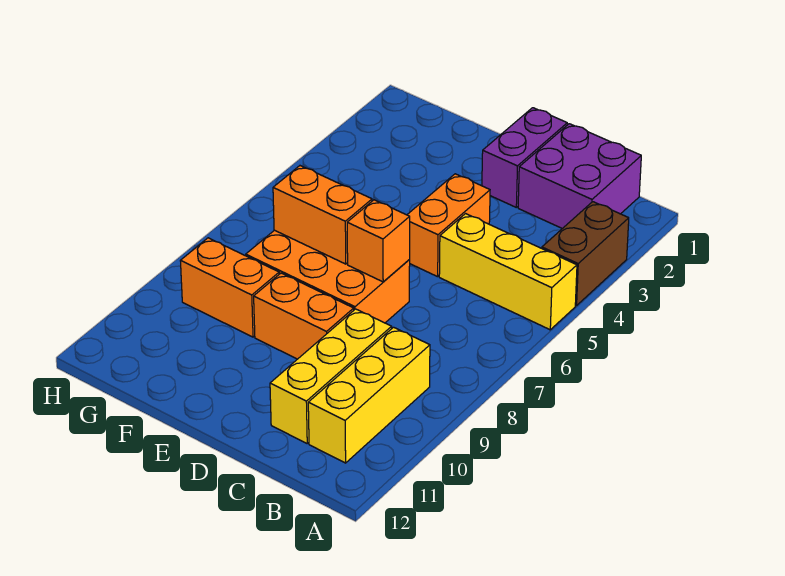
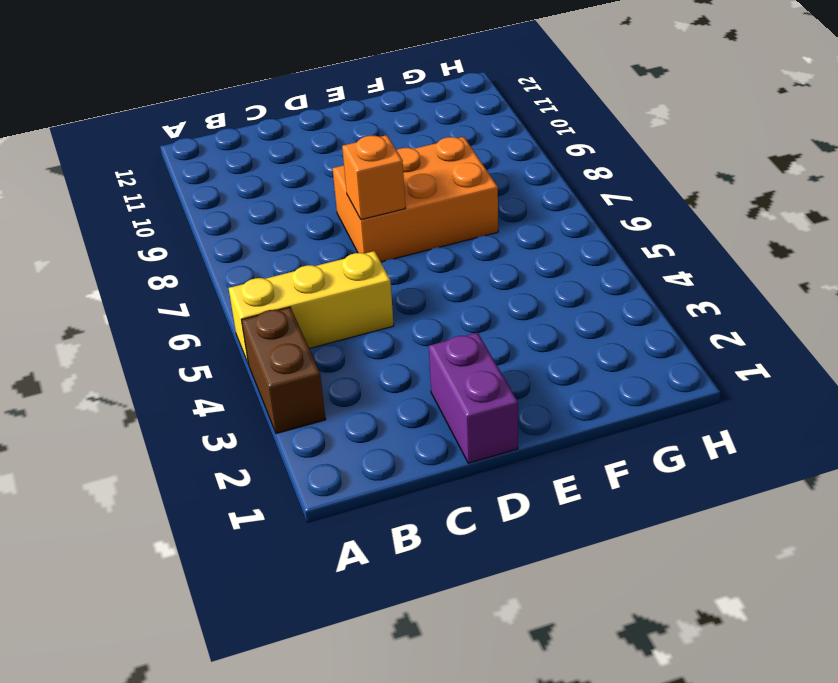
none -> purple brick B1:C2 level 1
none -> yellow brick B9:B11 level 1
none -> yellow brick C9:C11 level 1

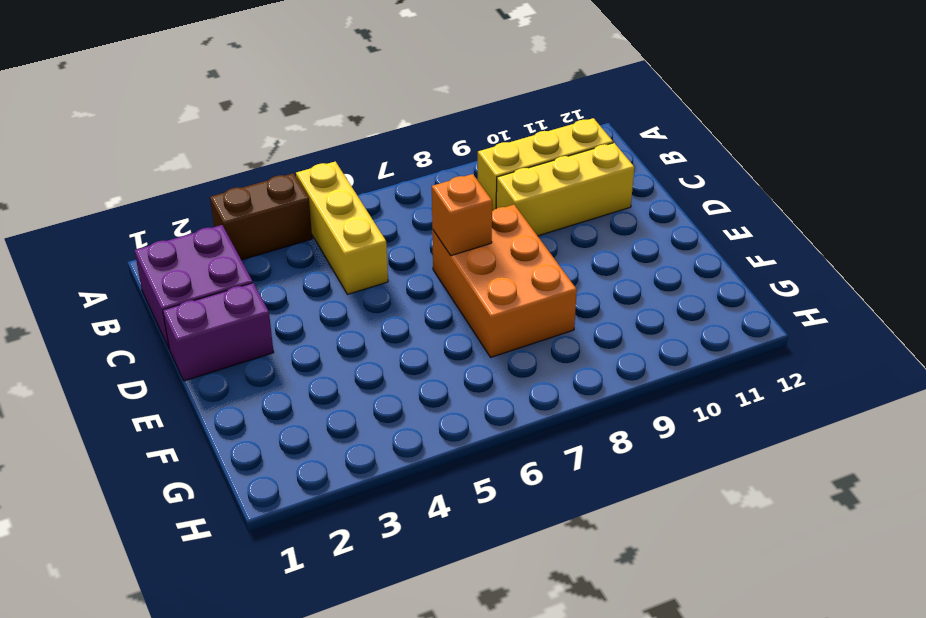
none -> orange brick D4:D5 level 1
none -> orange brick D9:E9 level 1
none -> orange brick F9:G9 level 1

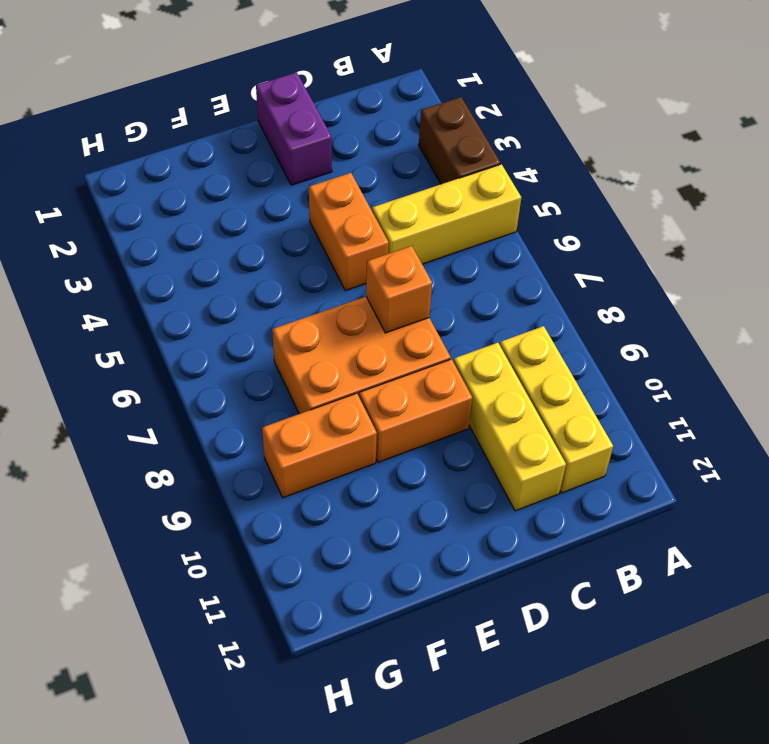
none -> purple brick B1:C2 level 1
none -> orange brick E7:F7 level 2

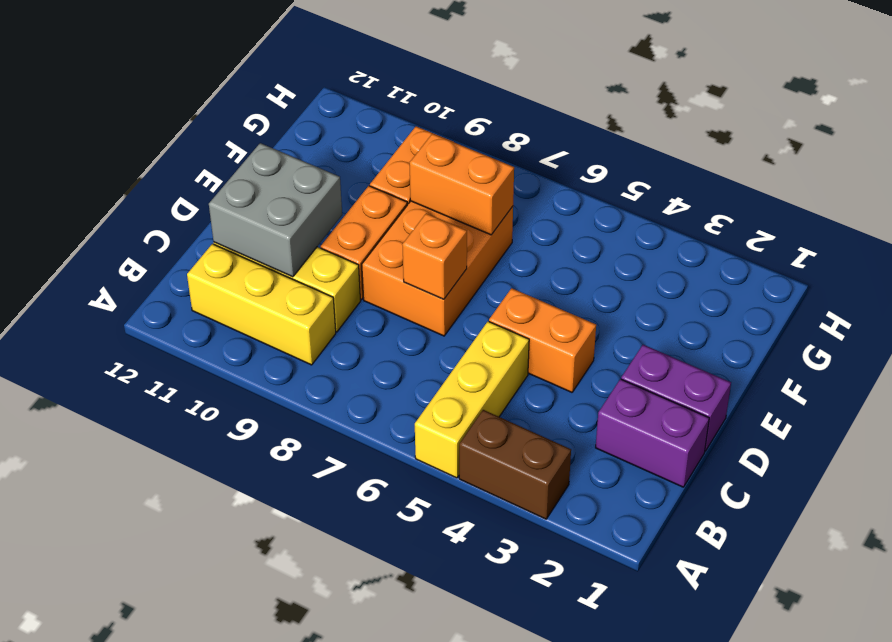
purple brick C1:C2 level 1 -> purple brick B1:C2 level 1
grey brick C10:D11 level 2 -> none
orange brick F7:F8 level 2 -> orange brick E7:F7 level 2

